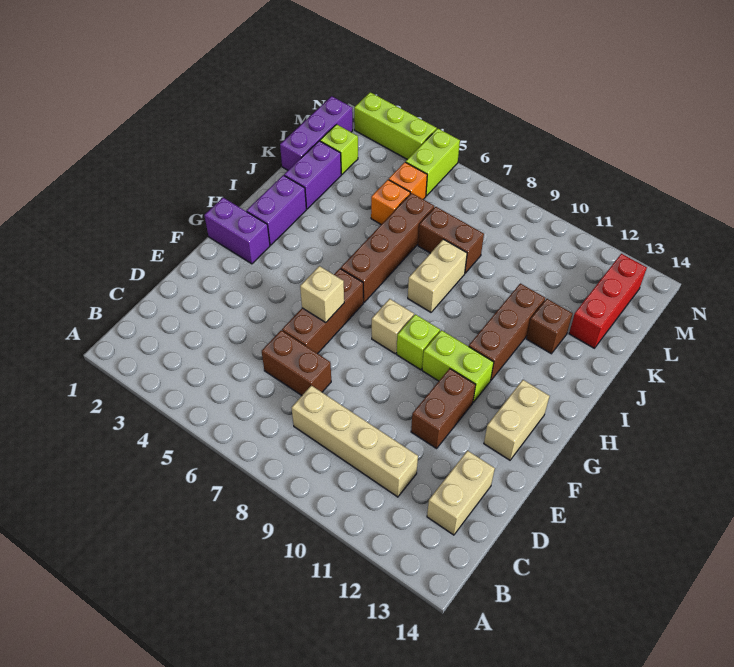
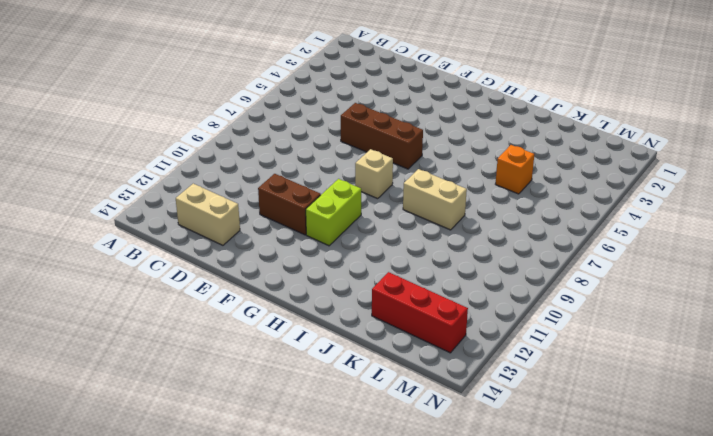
none -> tan brick C8:C11 level 1
none -> brown brick D6:D7 level 1
none -> tan brick F13:G13 level 1

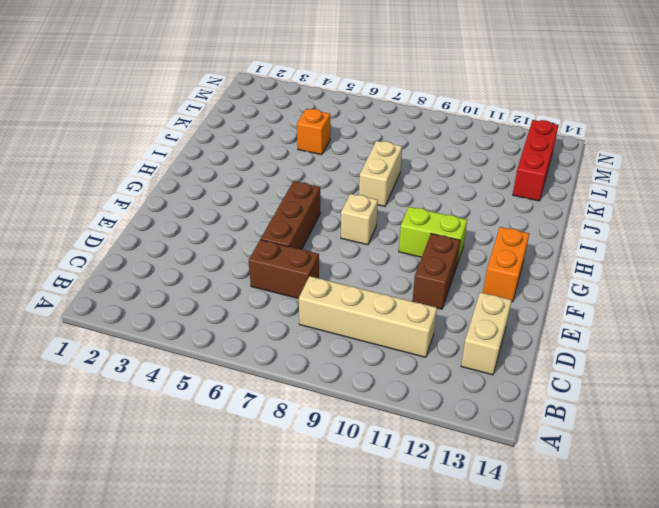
orange brick F13:G13 level 1 -> tan brick F13:G13 level 1
none -> purple brick G1:G2 level 1
none -> lime brick G9 level 1
none -> purple brick H2:I2 level 1

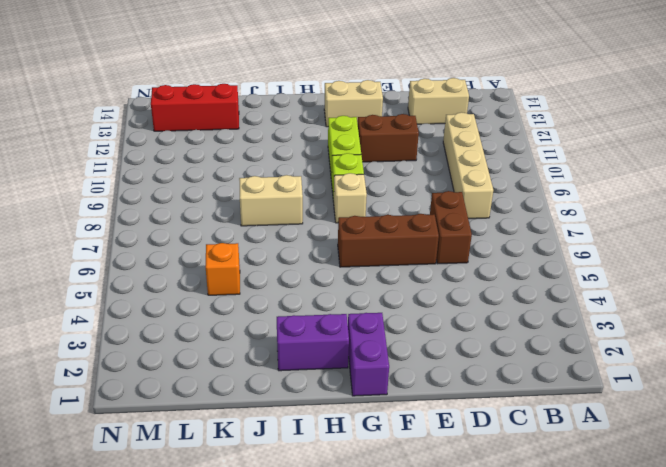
none -> brown brick H6:K6 level 1
none -> brown brick H11:J11 level 1
none -> purple brick J2:K2 level 1

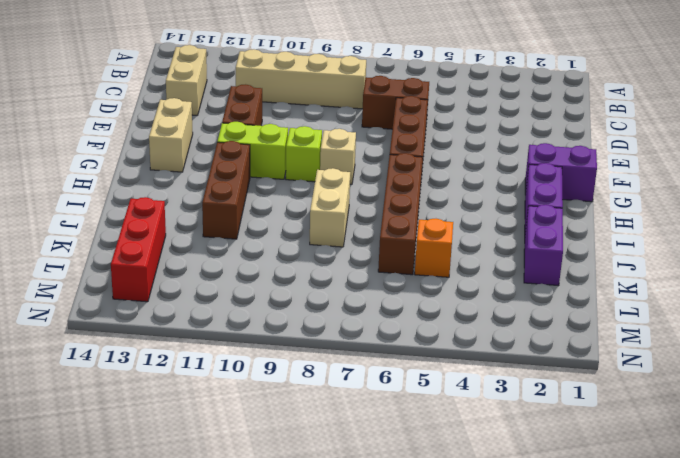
none -> brown brick J12 level 1
none -> purple brick K1:M1 level 1
none -> brown brick K7:K8 level 1

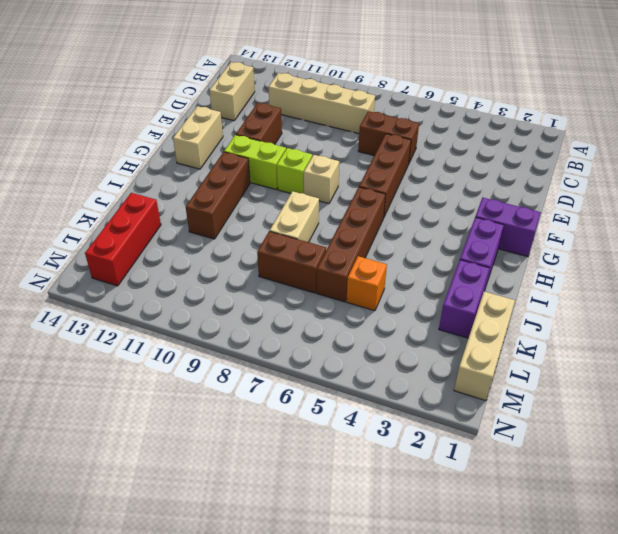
tan brick K1:M1 level 1 -> purple brick K1:M1 level 1
none -> brown brick J12 level 1
none -> lime brick L2 level 1
none -> orange brick L5 level 1

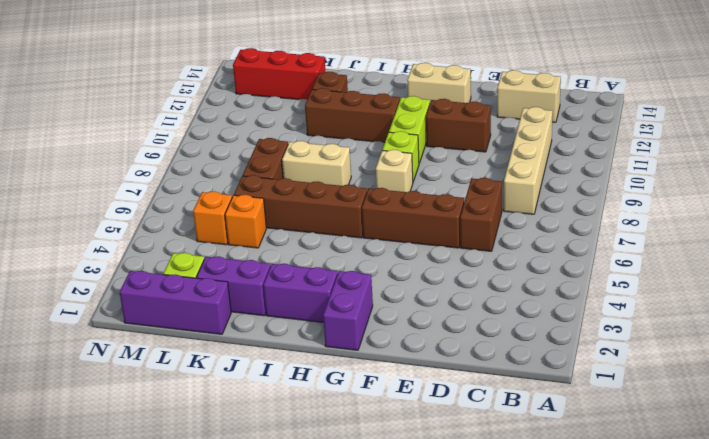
none -> lime brick M5:N5 level 1
none -> lime brick N2:N4 level 1
none -> tan brick F6 level 2

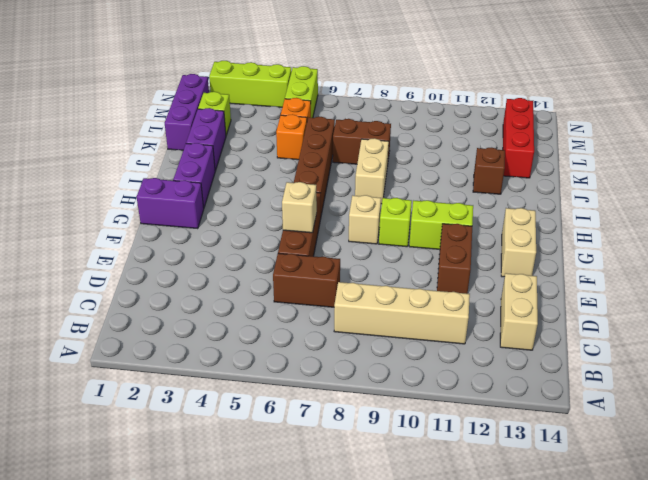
none -> brown brick H11:J11 level 1

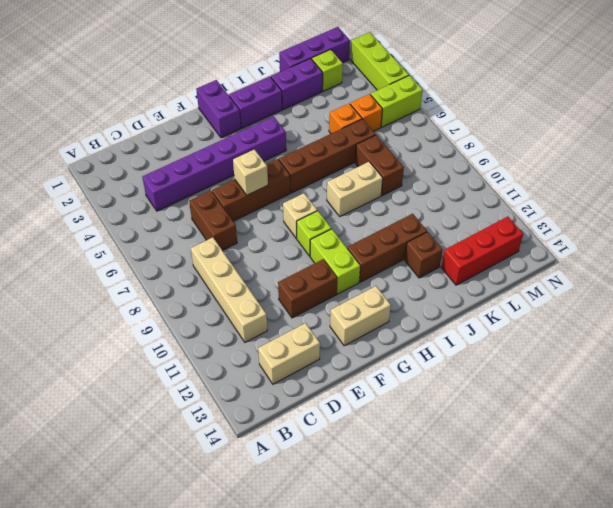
purple brick C4:H4 level 1 -> none

